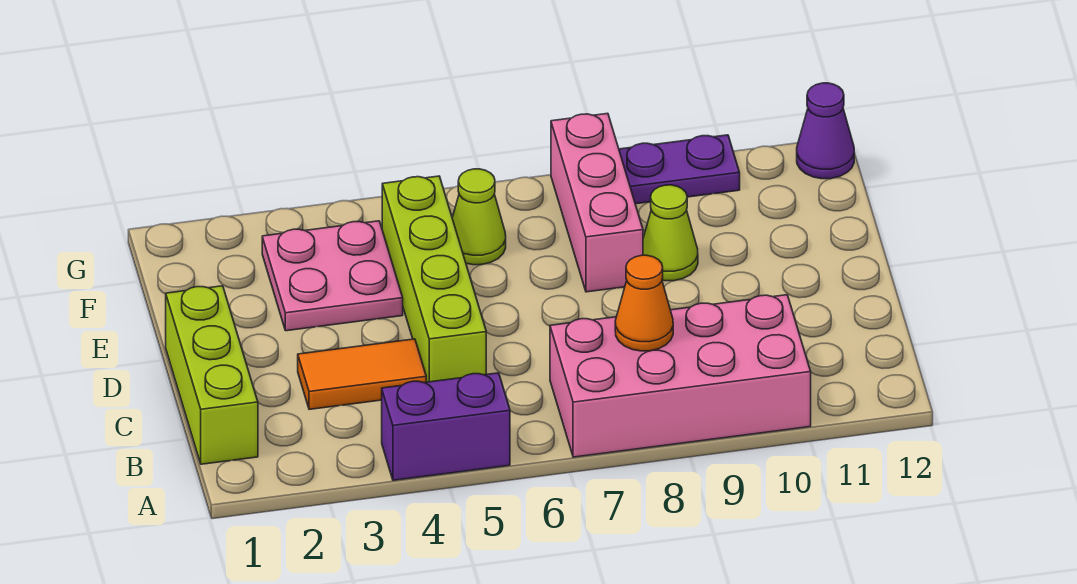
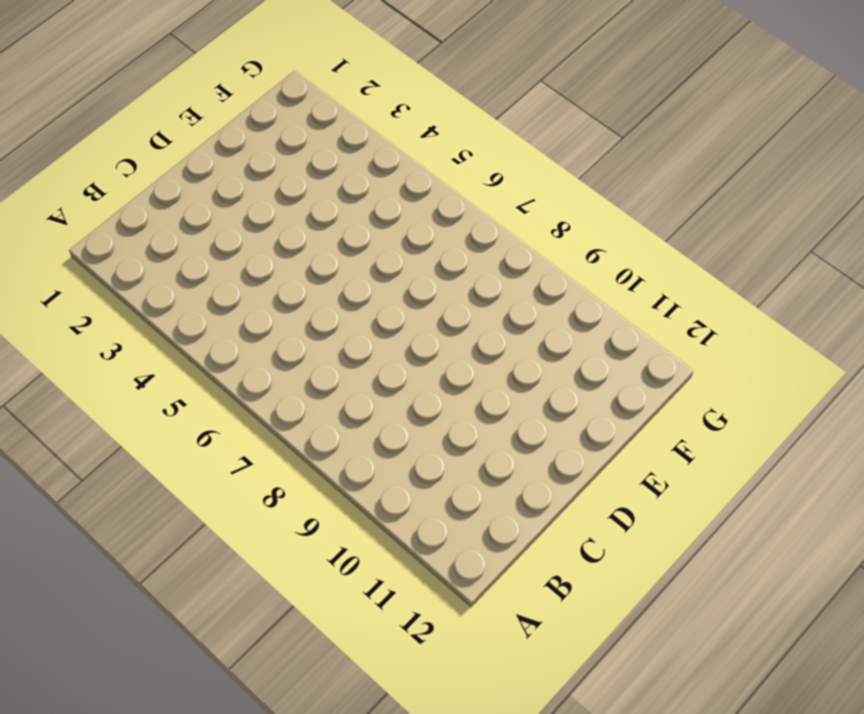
none -> purple brick A4:A5 level 1
none -> pink brick A7:B10 level 1
none -> lime brick B1:D1 level 1

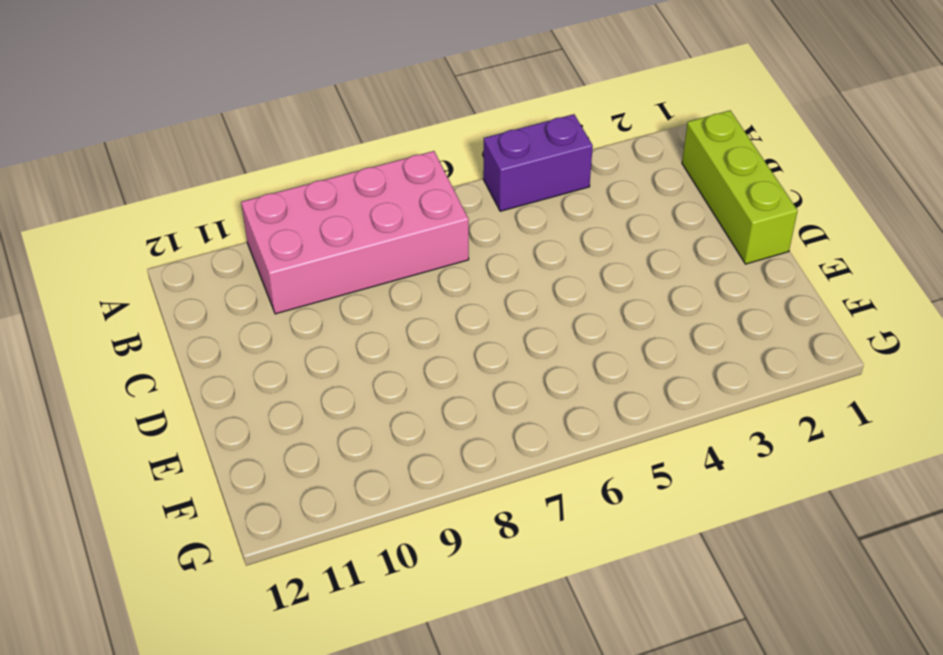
none -> orange tile C3:C4 level 1
none -> lime brick C5:F5 level 1
none -> pink plate E3:F4 level 1

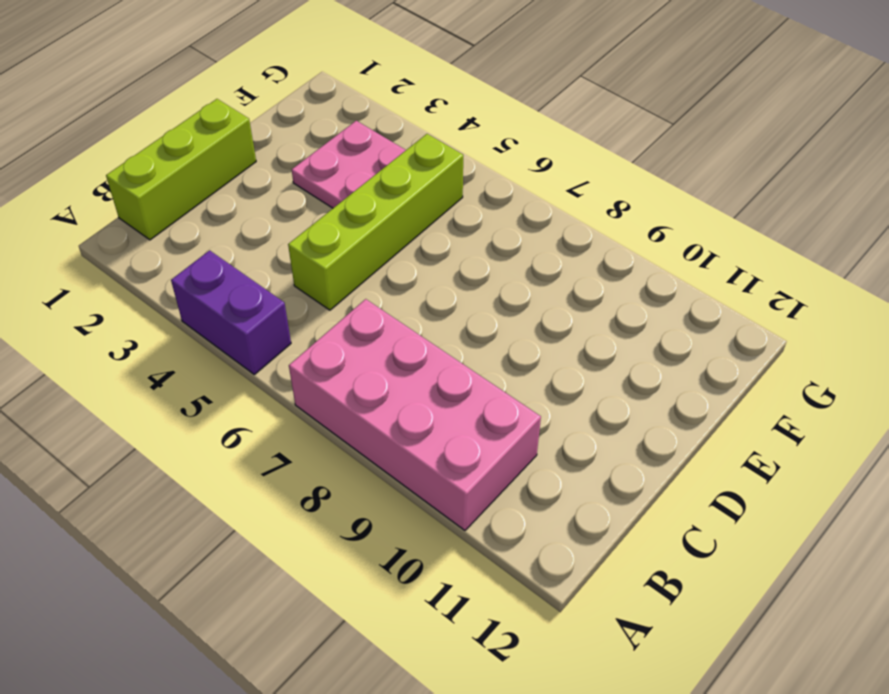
none -> orange tile C3:C4 level 1
none -> pink brick E8:G8 level 1
none -> lime cone E9 level 1

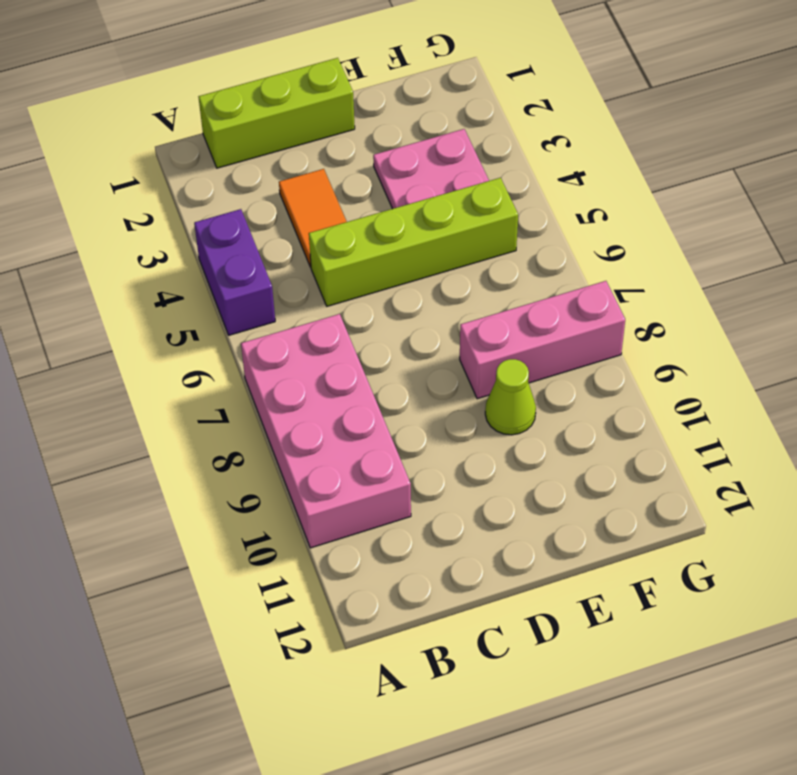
none -> lime cone F6 level 1
none -> purple plate G9:G10 level 1
none -> purple cone G12 level 1

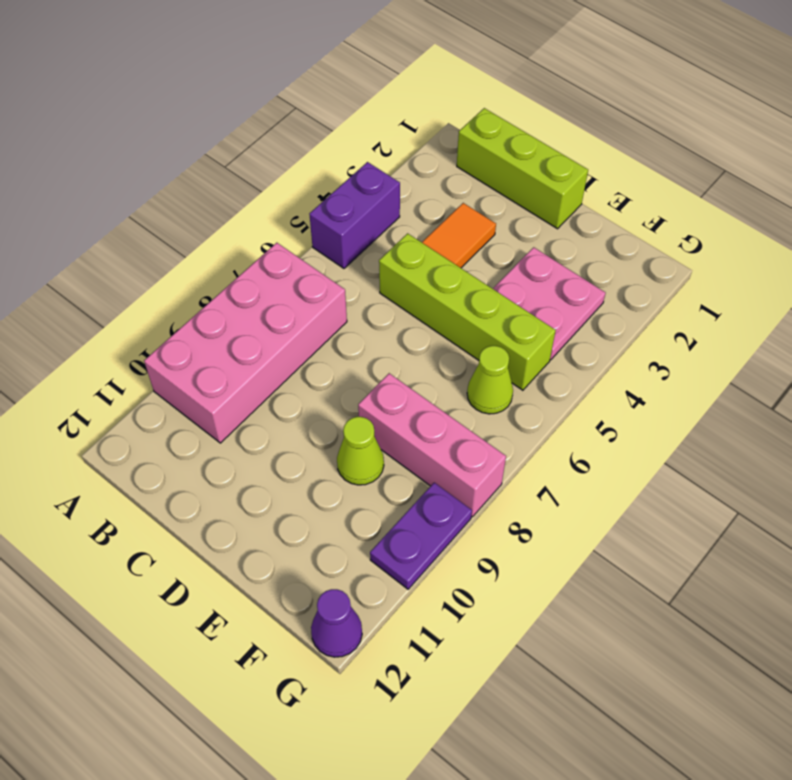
none -> orange cone B8 level 2

